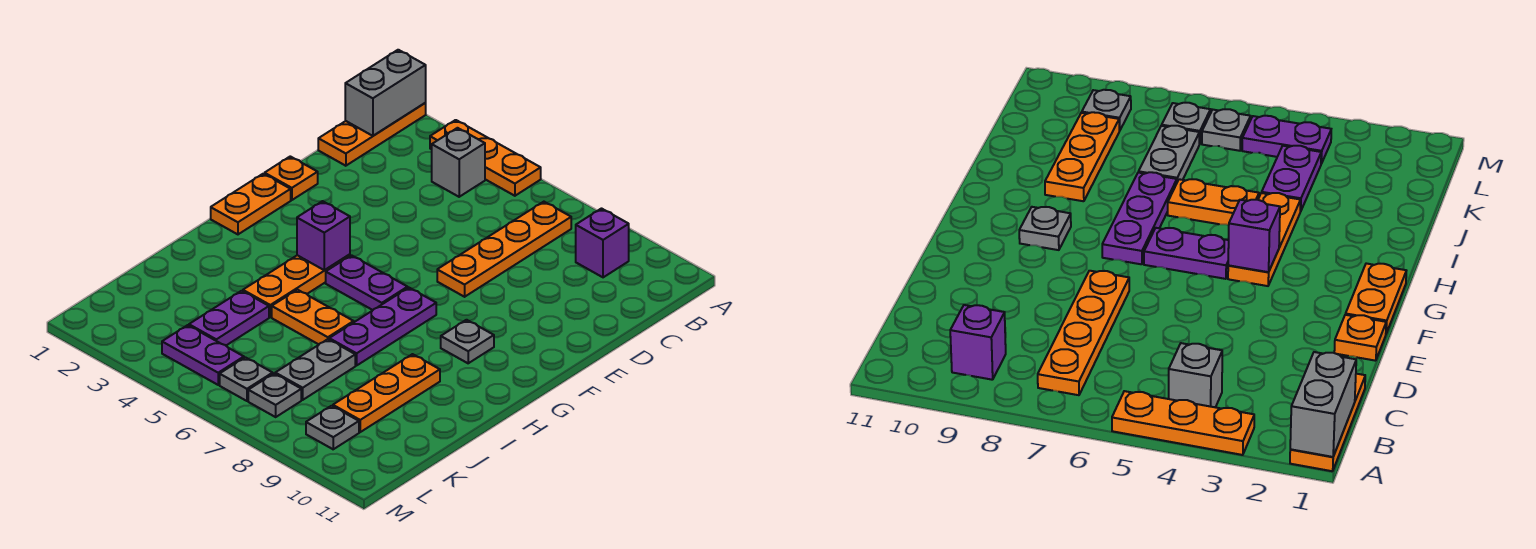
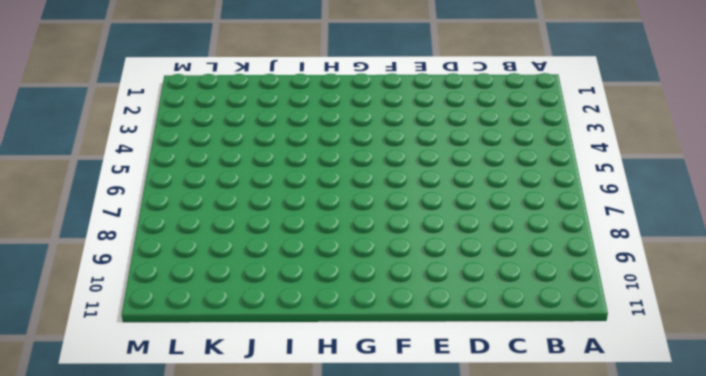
none -> orange plate A1:C1 level 1
none -> orange plate A3:A5 level 1
none -> grey brick B4 level 1

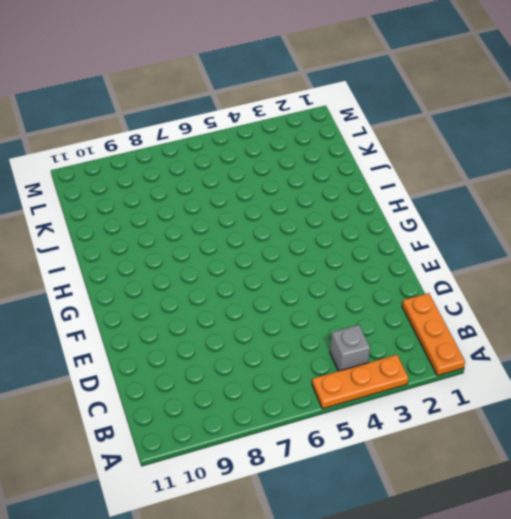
none -> orange plate B7:E7 level 1
none -> purple brick B9 level 1
none -> orange plate E1 level 1

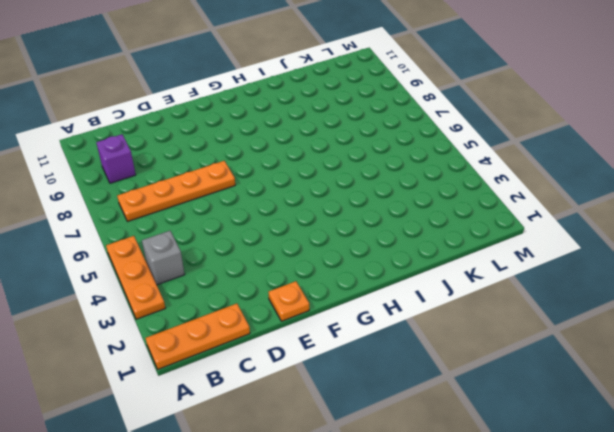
none -> orange plate F1:G1 level 1
none -> orange plate G4:I4 level 1
none -> purple plate G5:G6 level 1

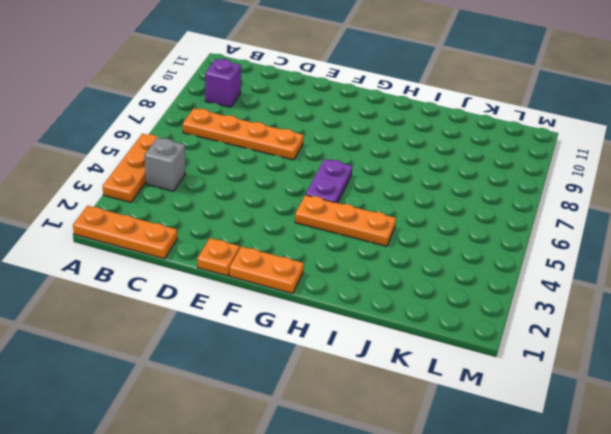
none -> purple plate G7:I7 level 1
none -> grey plate G9 level 1
none -> orange plate I5:I6 level 1

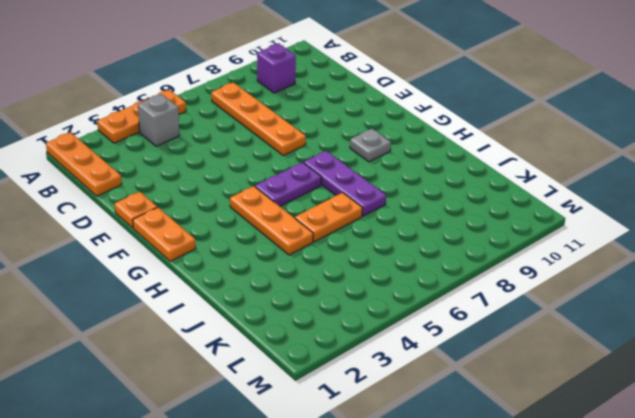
none -> orange plate I9:K9 level 1
none -> purple plate J4:K4 level 1
none -> grey plate J7:K7 level 1

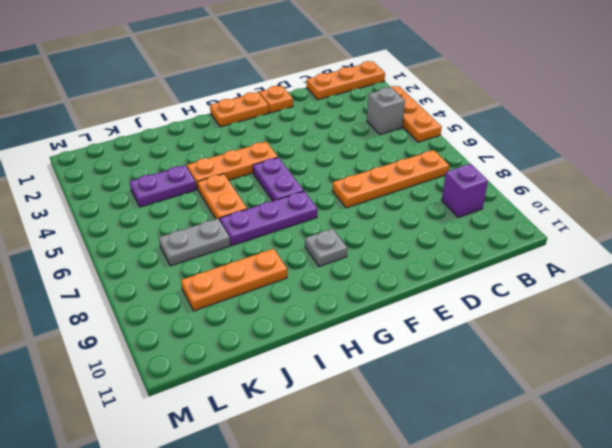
none -> purple plate L4:L5 level 1
none -> grey plate L6 level 1
none -> grey plate L7 level 1

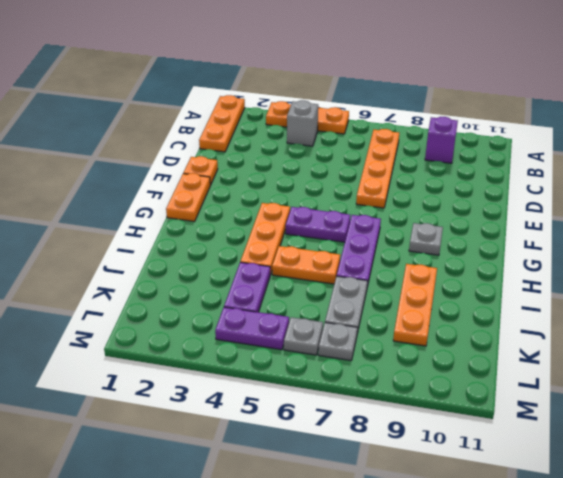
none -> grey plate L9 level 1
none -> grey brick A1:B1 level 2
none -> purple brick G4 level 2

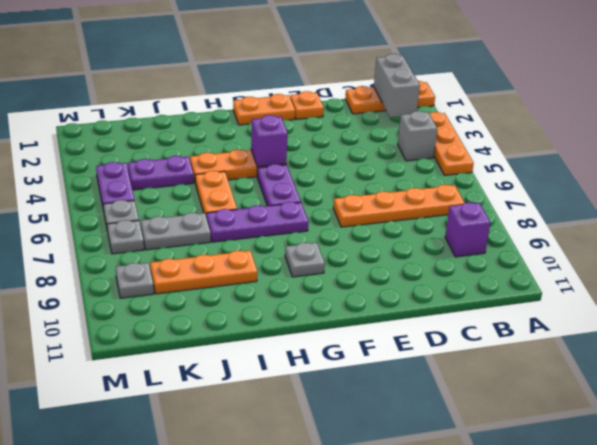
grey brick B1:B2 level 2 -> grey brick A1:B1 level 2

